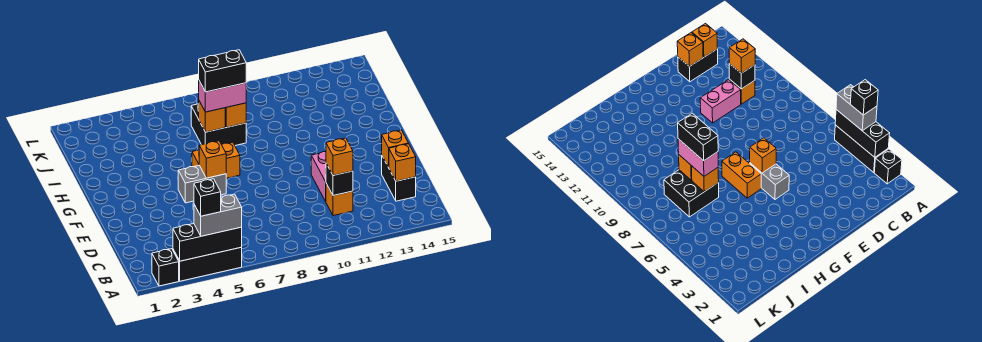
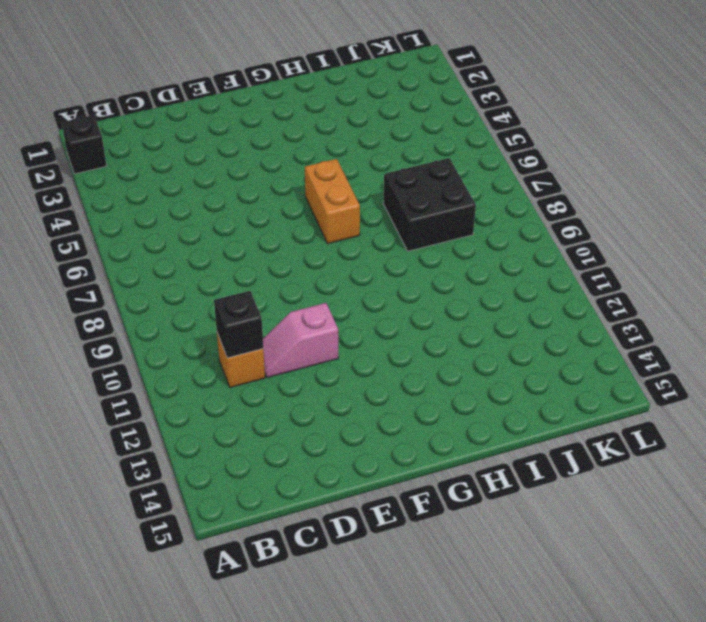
pink slope D11:E11 level 1 top E -> pink brick D11:E11 level 1
none -> black brick A3:A5 level 1
none -> black brick C14:D14 level 1
none -> grey brick F5:F6 level 1

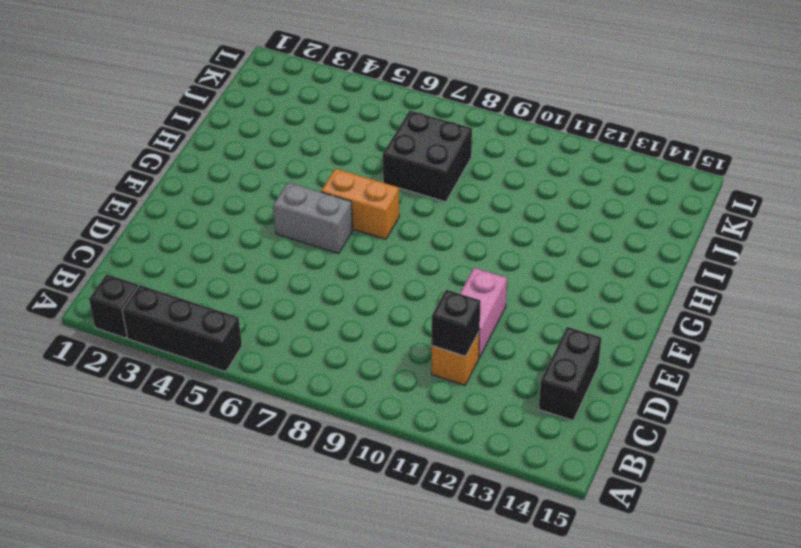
none -> black brick A3:A5 level 2
none -> orange brick C14 level 2
none -> orange brick D14 level 2

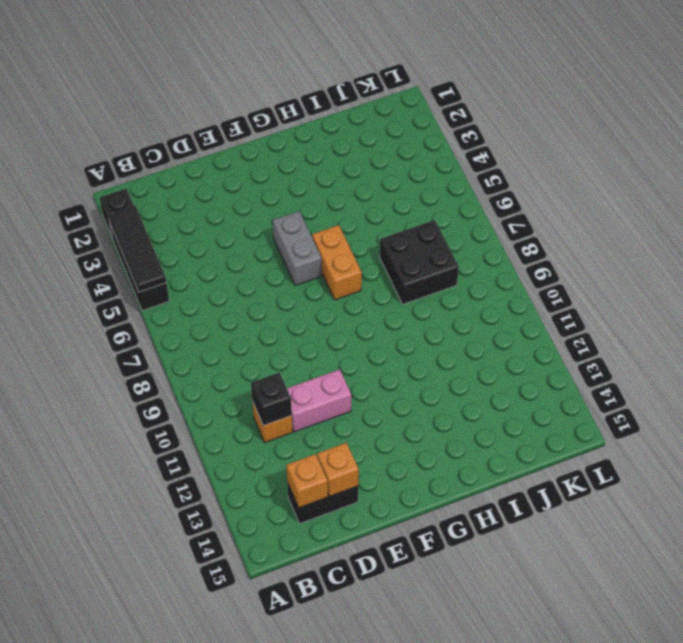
black tile A3:A5 level 2 -> black brick A3:A5 level 2
none -> orange brick F6 level 2
none -> orange brick I7 level 2
none -> orange brick I8 level 2

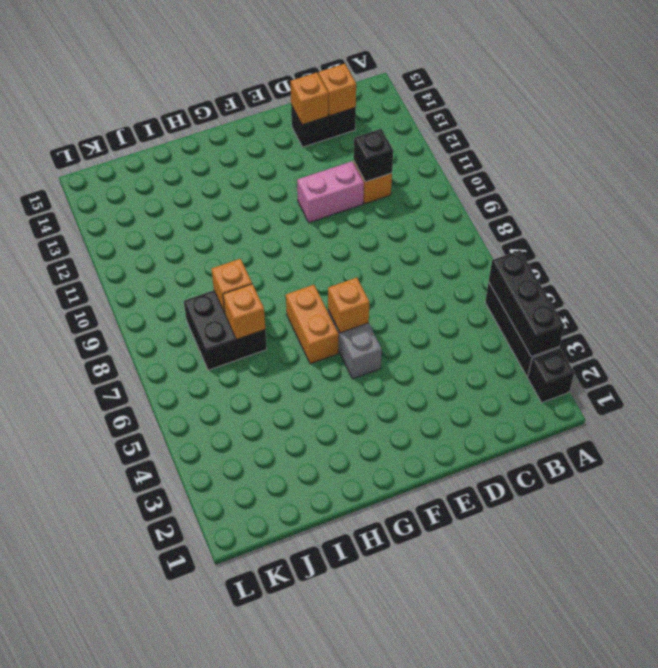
none -> grey brick A4:A5 level 3
none -> orange brick C11 level 3
none -> pink brick I7:I8 level 3

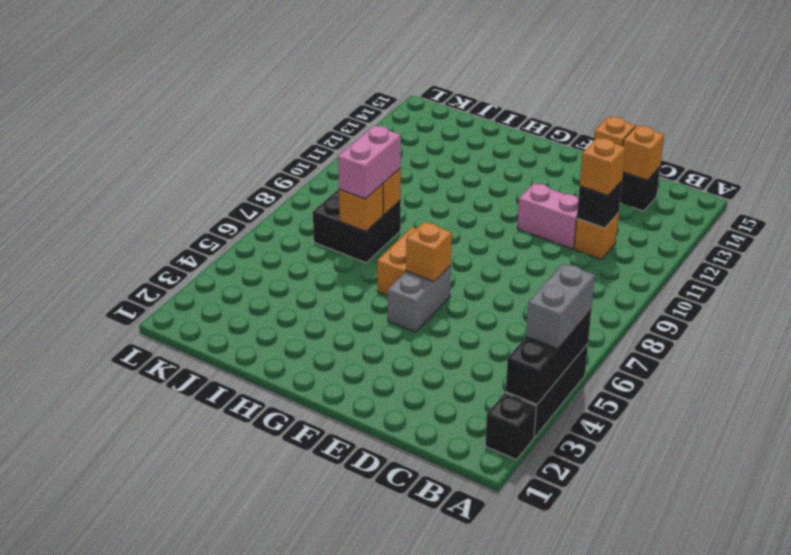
none -> black brick A4 level 4
none -> black brick I7:I8 level 4

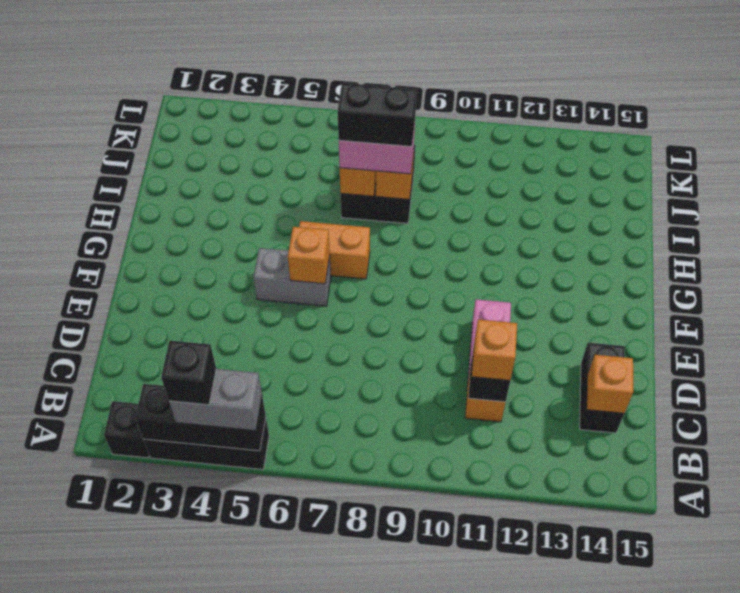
none -> orange brick D14 level 2

